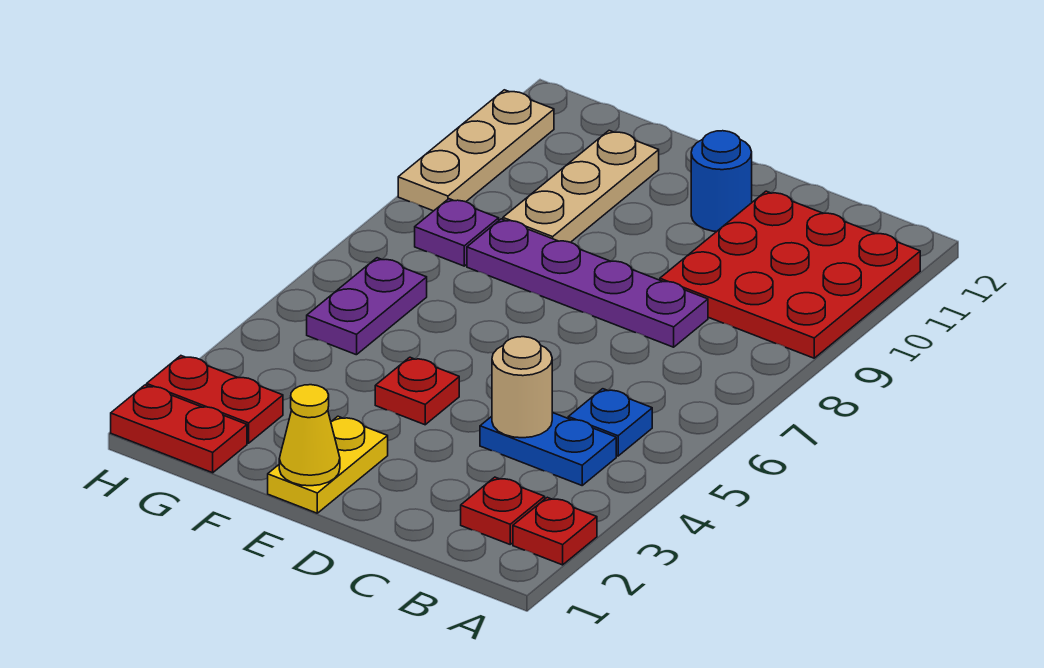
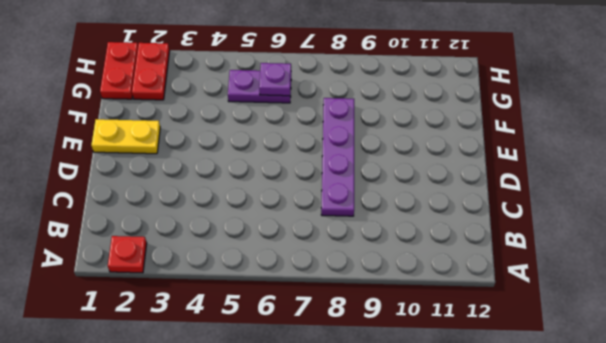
purple plate G6 level 2 -> purple plate G8 level 1
none -> red plate A9:C11 level 1
none -> red plate B2 level 1
none -> blue plate B4:C4 level 1

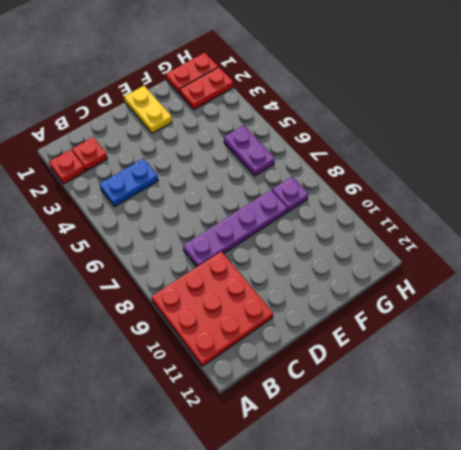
none -> blue plate B5 level 1
none -> blue round brick D11 level 1
none -> red plate E4 level 1

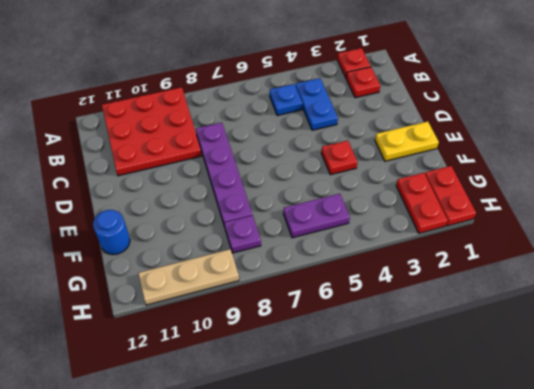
blue round brick F12 level 1 -> blue round brick D11 level 1
none -> tan plate F9:F11 level 1
none -> tan round brick C4 level 2
none -> yellow cone E1 level 2

